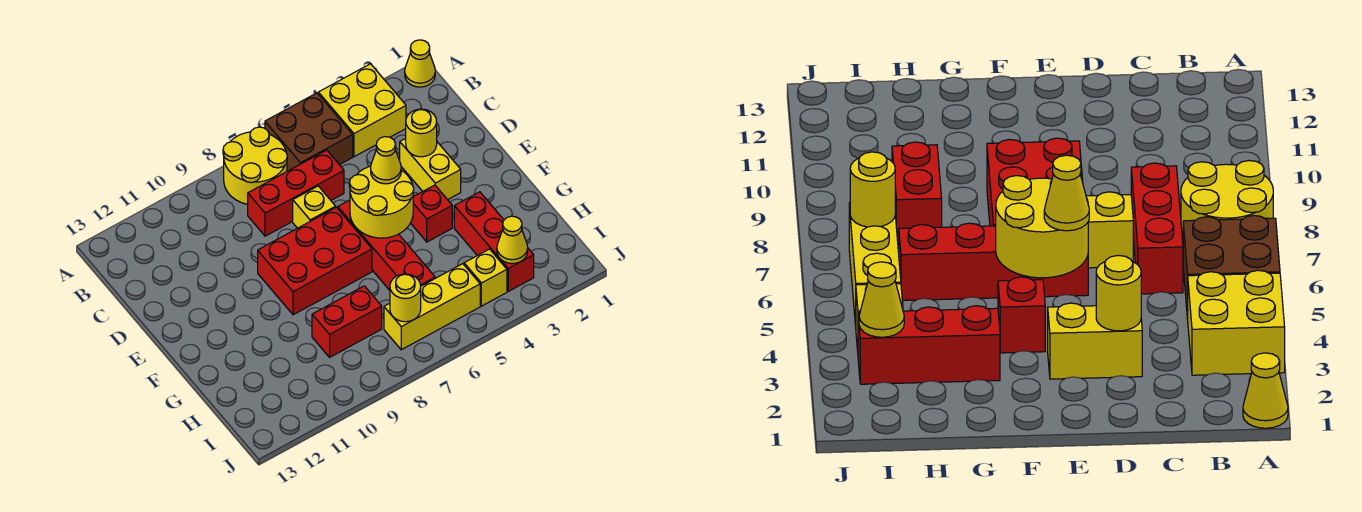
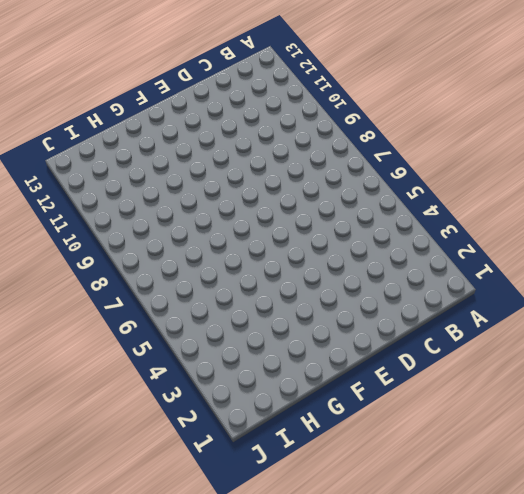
none -> yellow cone A1 level 1
none -> yellow brick A3:B4 level 1
none -> brown brick A5:B6 level 1

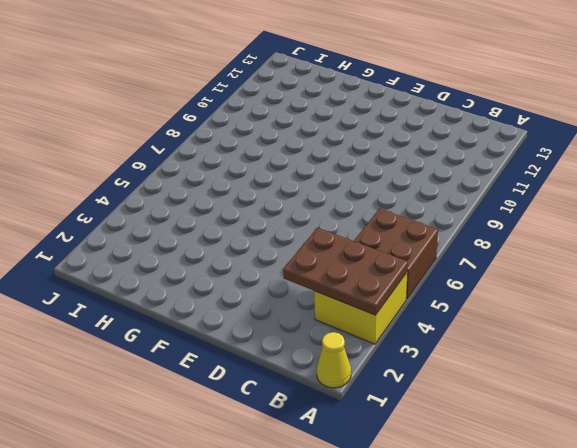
brown plate A3:C4 level 2 -> none
none -> yellow round brick A7:B8 level 1
none -> red brick C6:C8 level 1
none -> yellow brick D3:E3 level 1

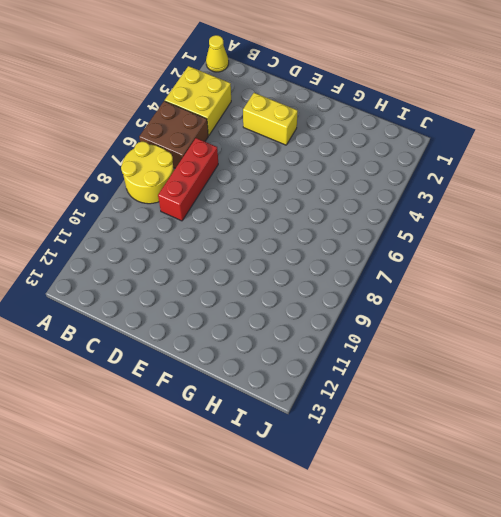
none -> yellow brick D7 level 1
none -> red brick E6:H6 level 1
none -> red brick E7:F9 level 1

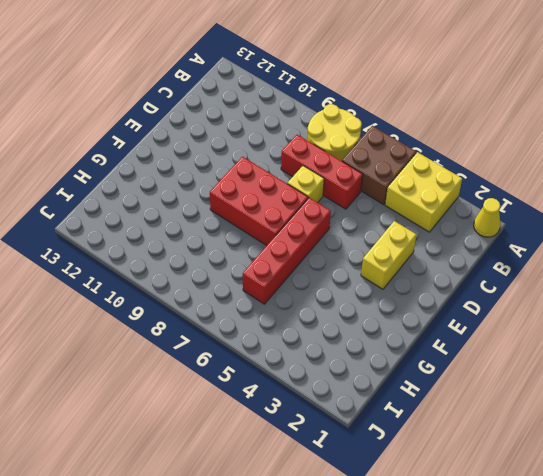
none -> red brick F4 level 1
none -> red brick G3:I3 level 1
none -> red brick H8:H9 level 1

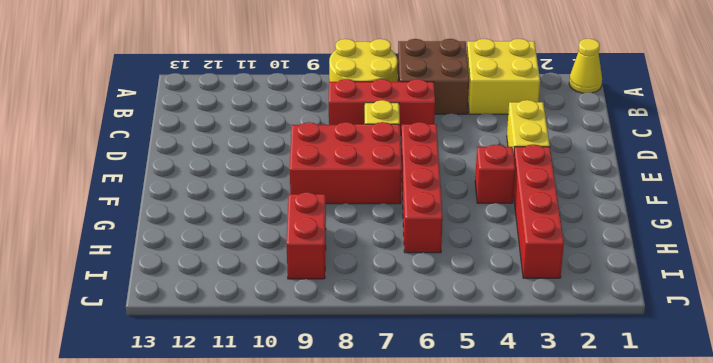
red brick F3:I3 level 1 -> red brick G3:I3 level 1
red brick H9:I9 level 1 -> red brick H8:H9 level 1
none -> yellow brick I4 level 1
none -> yellow brick I5:I7 level 1
none -> yellow round brick D3 level 2

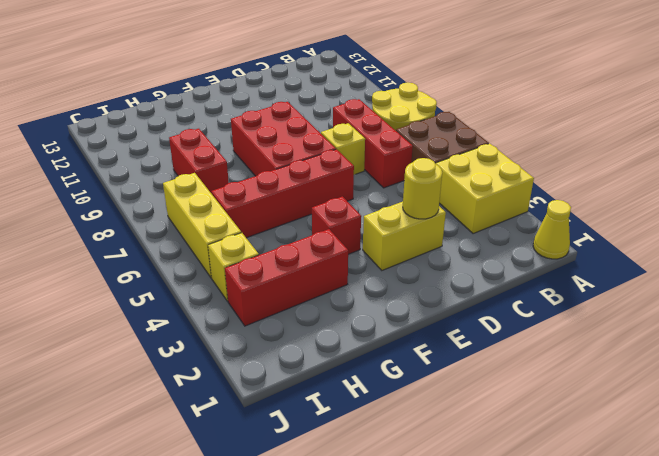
none -> yellow round brick E5:F6 level 2
none -> yellow cone I3 level 2
none -> yellow round brick I7 level 2

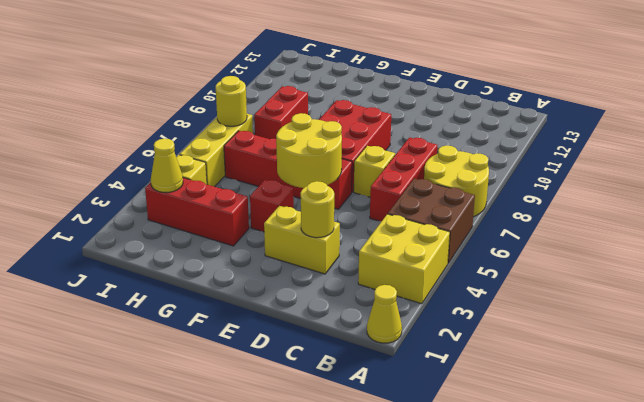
none -> yellow cone E5 level 3

